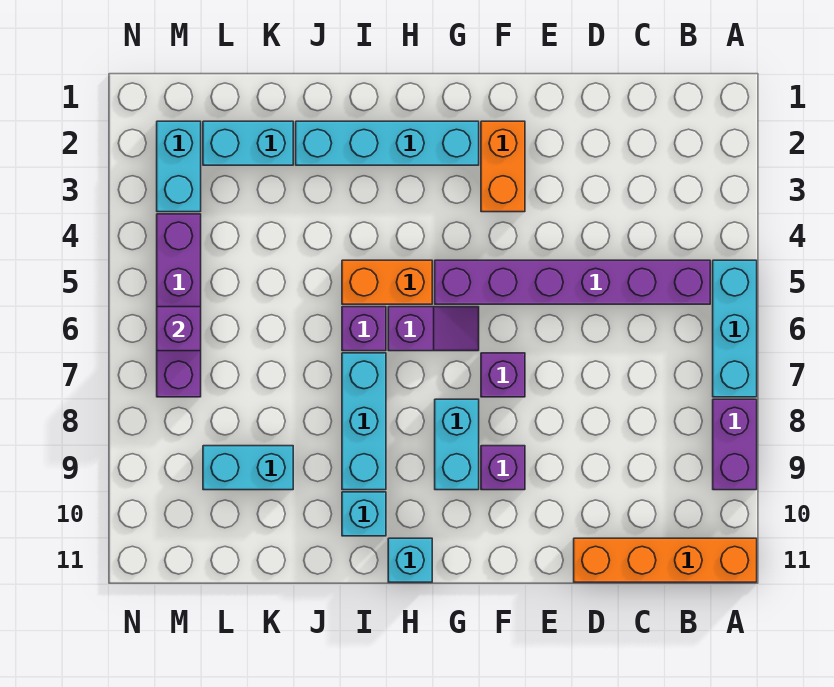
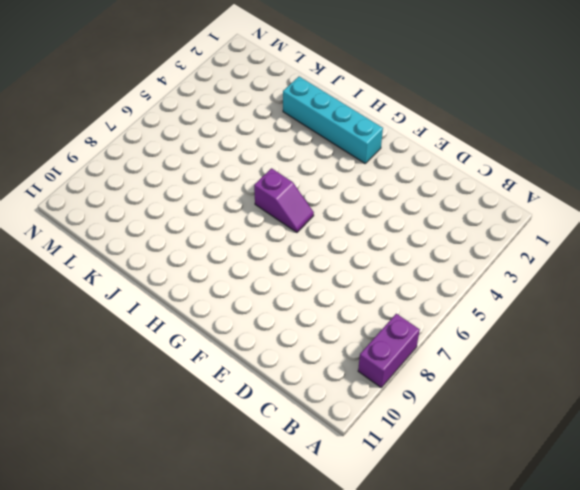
none -> cyan brick A5:A7 level 1
none -> orange brick A11:D11 level 1
none -> purple brick B5:G5 level 1

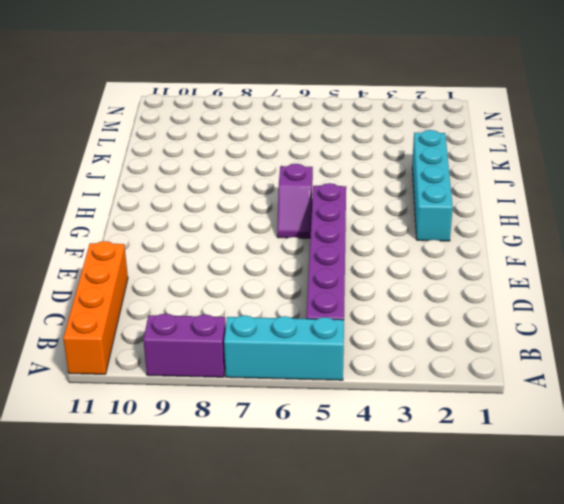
none -> orange brick F2:F3 level 1
none -> purple brick F7 level 1
none -> purple brick F9 level 1

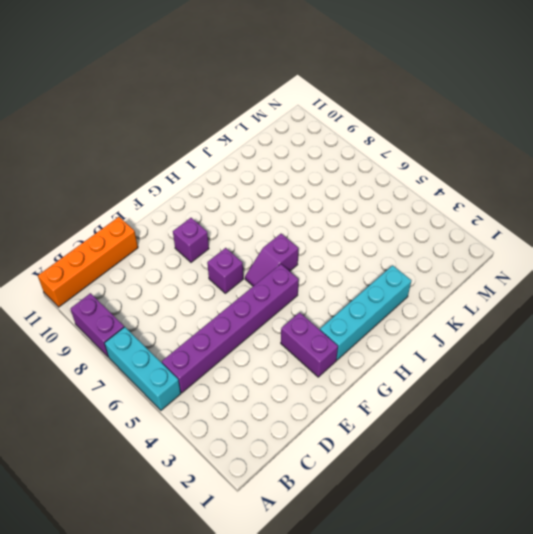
purple brick F2:F3 level 1 -> orange brick F2:F3 level 1
none -> cyan brick G8:G9 level 1
none -> orange brick H5:I5 level 1
none -> cyan brick H11 level 1

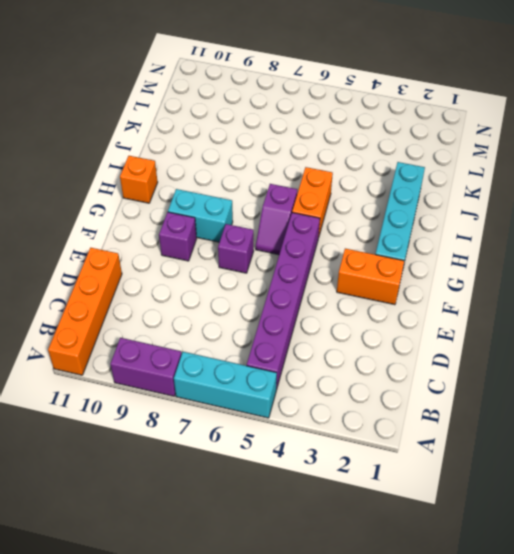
orange brick H11 level 1 -> cyan brick H11 level 1
none -> purple brick I6 level 1
none -> cyan brick I7:I9 level 1
none -> cyan brick I10 level 1

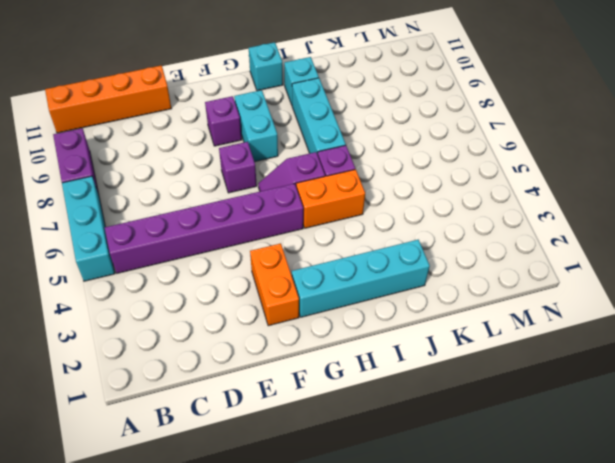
none -> cyan brick K2:L2 level 1
none -> cyan brick K9:L9 level 1
none -> cyan brick M2:M3 level 1

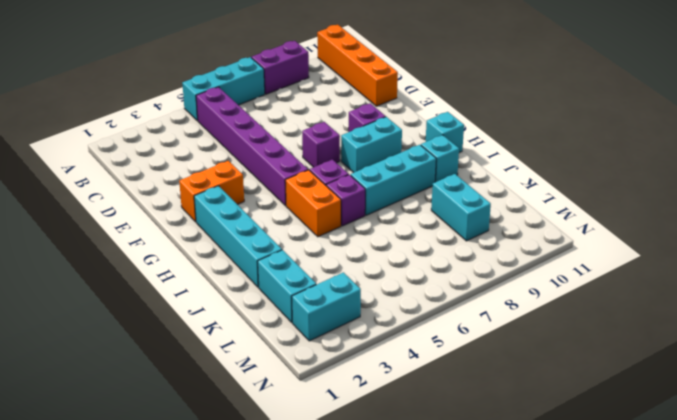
none -> purple brick M4:M7 level 1
none -> purple brick M6 level 2

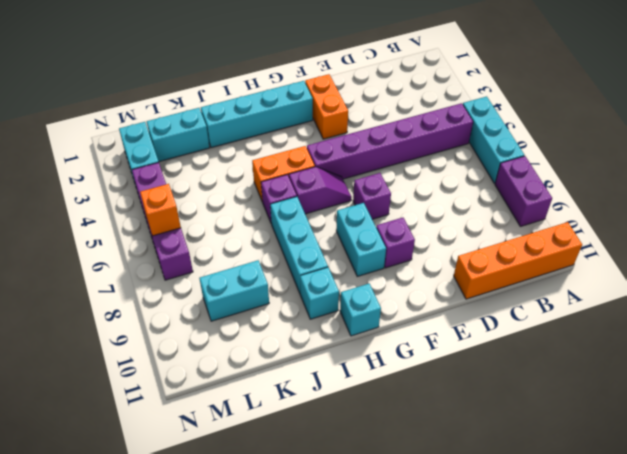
orange brick M6 level 2 -> purple brick M6 level 2

